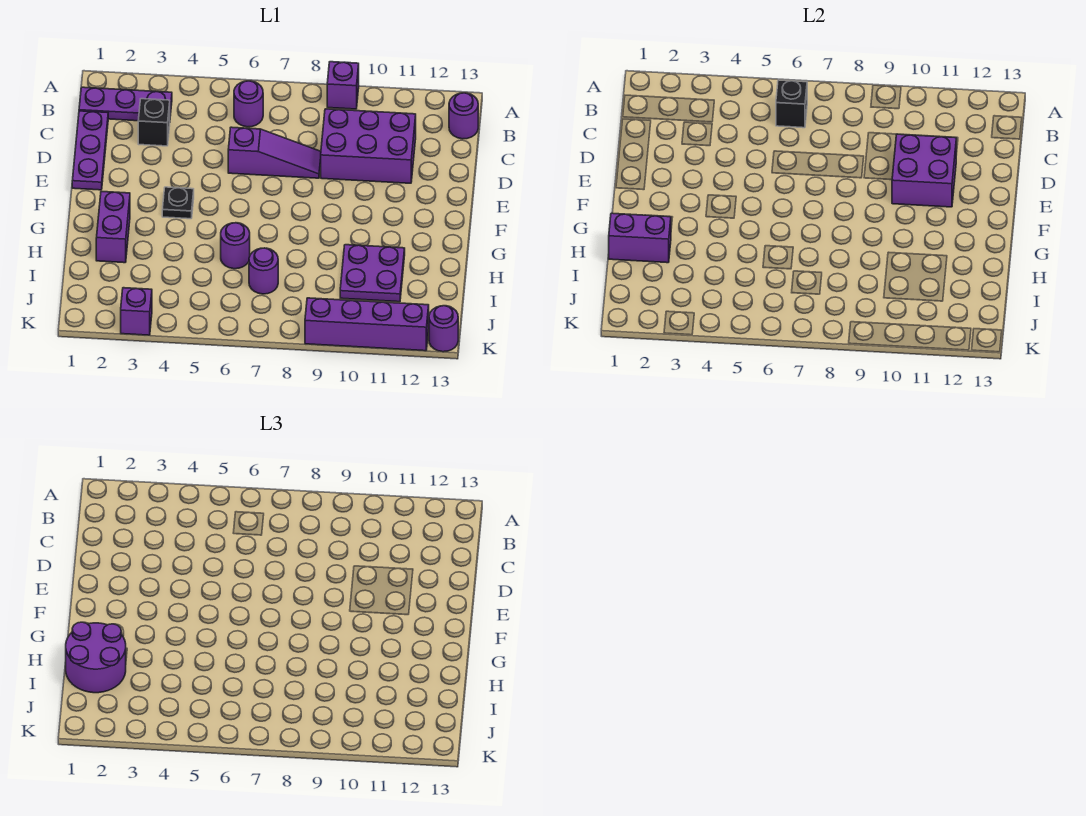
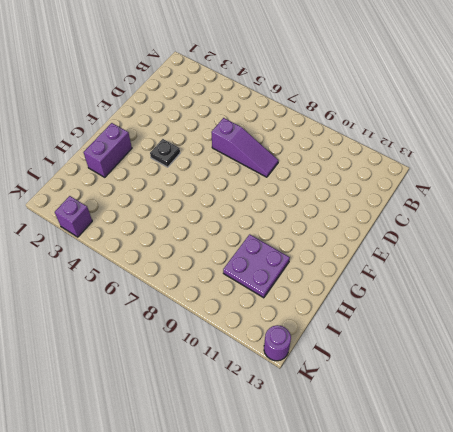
none -> purple brick A9 level 1
none -> purple plate B1:B3 level 1
none -> purple round brick B6 level 1

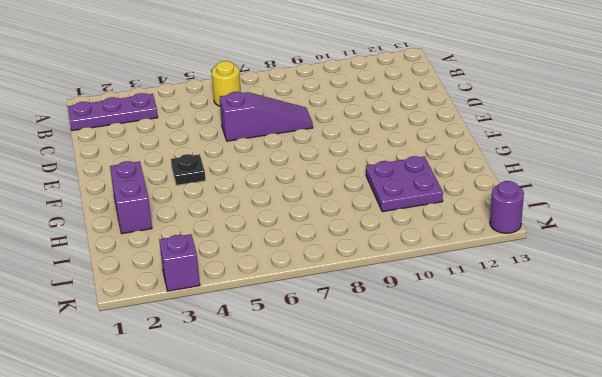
yellow round brick B6 level 1 -> purple round brick B6 level 1
none -> purple brick A9 level 1
none -> purple round brick B13 level 1
none -> purple plate C1:E1 level 1

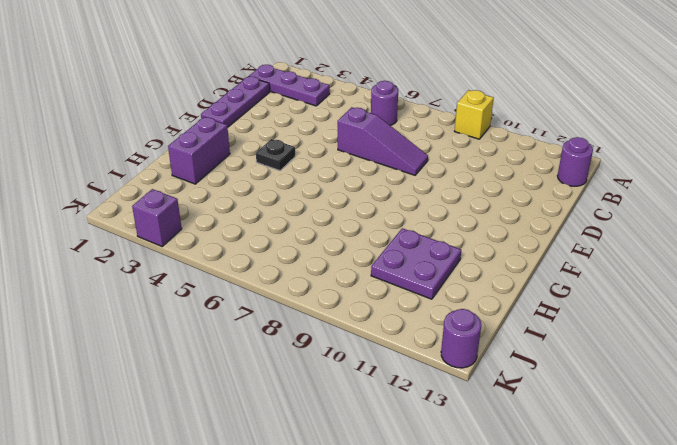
yellow brick A9 level 1 -> purple brick A9 level 1
none -> black brick C3 level 1
none -> purple brick C9:D11 level 1
none -> purple round brick H6 level 1

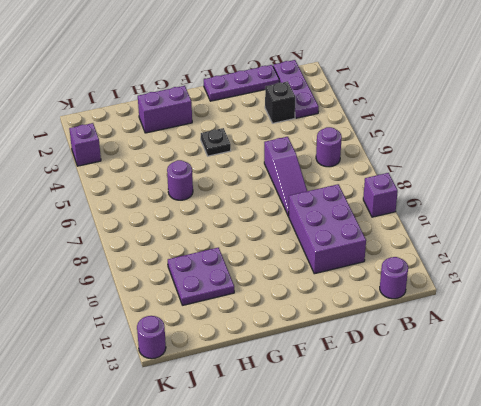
none -> purple round brick I7 level 1
none -> purple brick K9:K12 level 1
none -> black brick B6 level 2

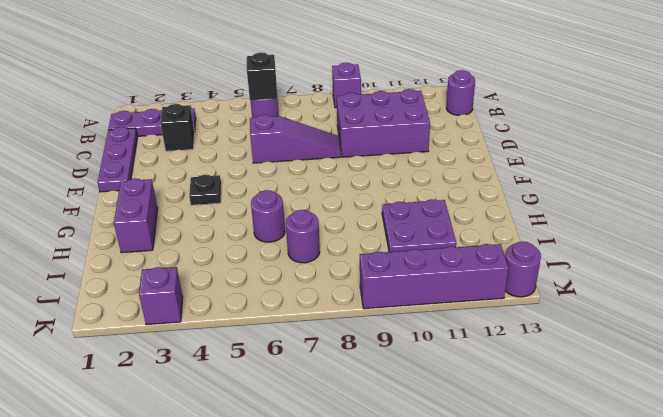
none -> purple brick D10:E11 level 2
none -> purple brick H1:H2 level 2
none -> purple round brick H1:I2 level 3

